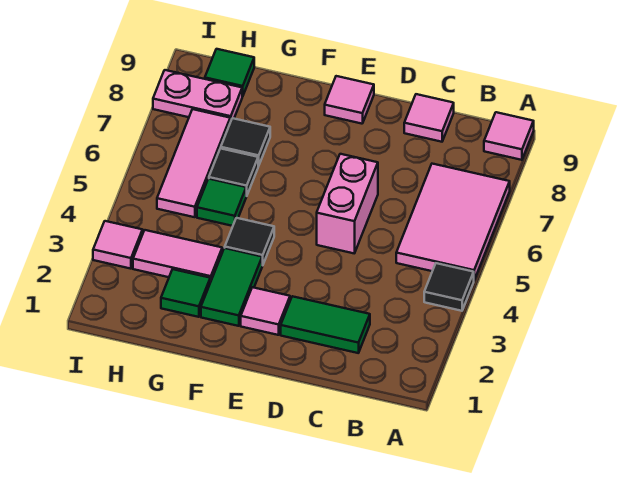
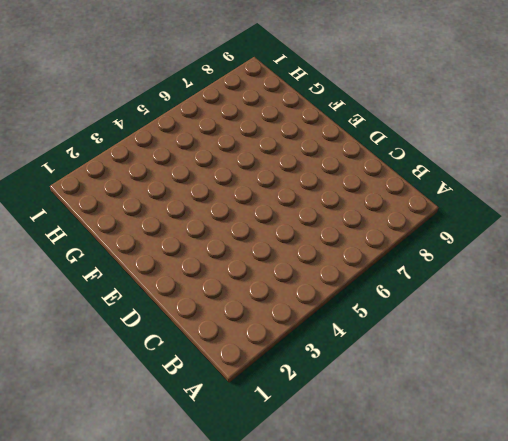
none -> black tile A4 level 1
none -> pink tile A5:B7 level 1
none -> pink tile A9 level 1

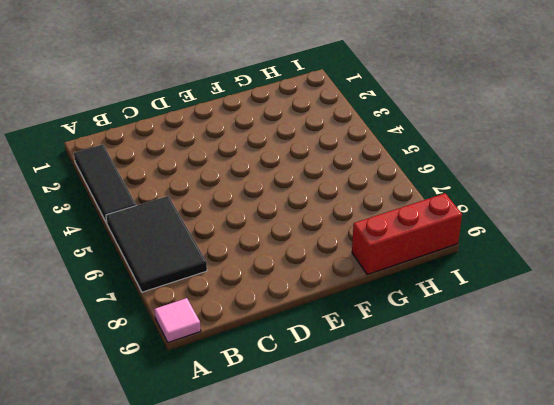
black tile A2:A4 level 1 -> black tile A4 level 1
black tile A5:B7 level 1 -> pink tile A5:B7 level 1
red brick G9:I9 level 1 -> green tile H9 level 1
none -> green tile C2:D2 level 1
none -> pink tile C9 level 1
none -> pink brick D5:D6 level 1

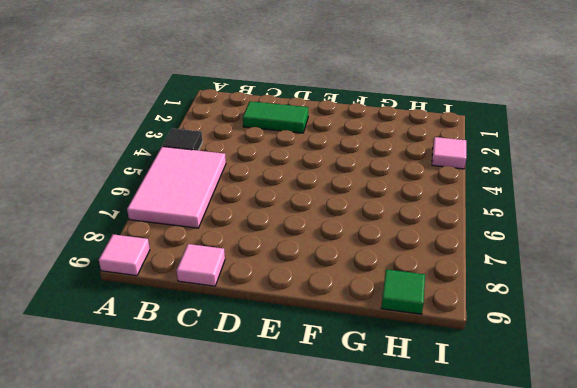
none -> pink brick D5:D6 level 1
none -> pink tile E2 level 1
none -> pink tile E9 level 1

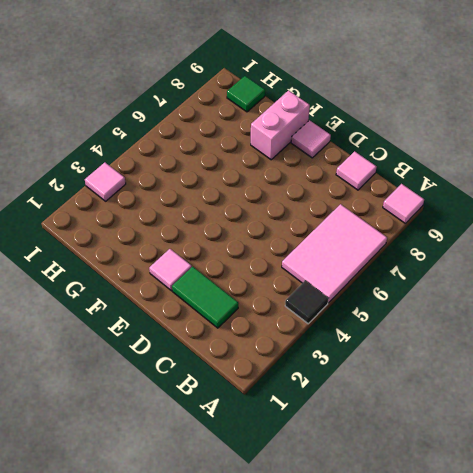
pink brick F8:F9 level 1 -> pink brick D5:D6 level 1
none -> green tile F2:F3 level 1
none -> black tile F4 level 1
none -> green tile G2 level 1

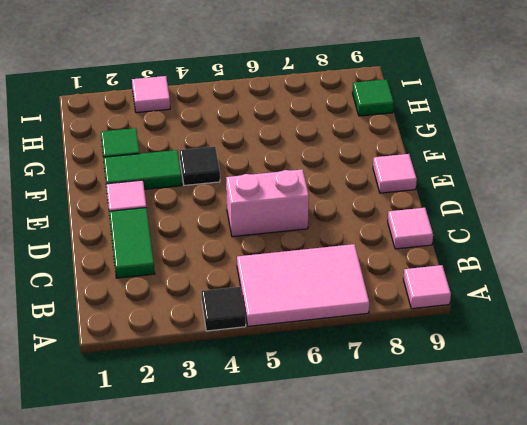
none -> pink tile G3:H3 level 1
none -> green tile G5 level 1
none -> black tile G6 level 1

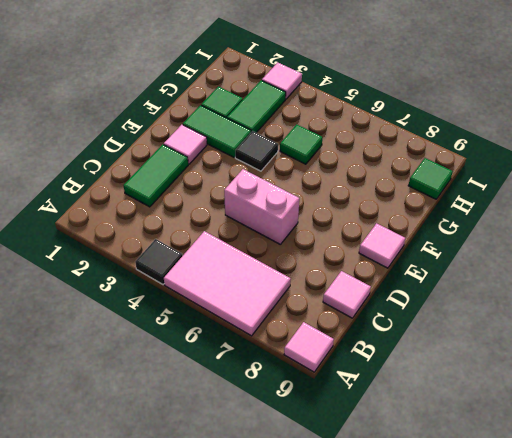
green tile G3:H3 level 1 -> pink tile G3:H3 level 1
none -> black tile G6 level 1
none -> black tile G7 level 1
none -> pink tile H5:H7 level 1

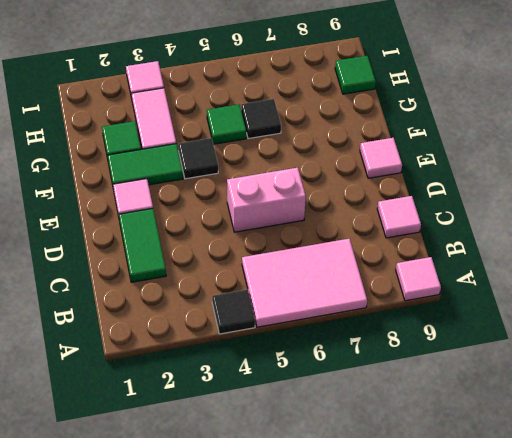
none -> black tile G7 level 1
none -> pink tile H5:H7 level 1
none -> pink plate H8:I8 level 1

